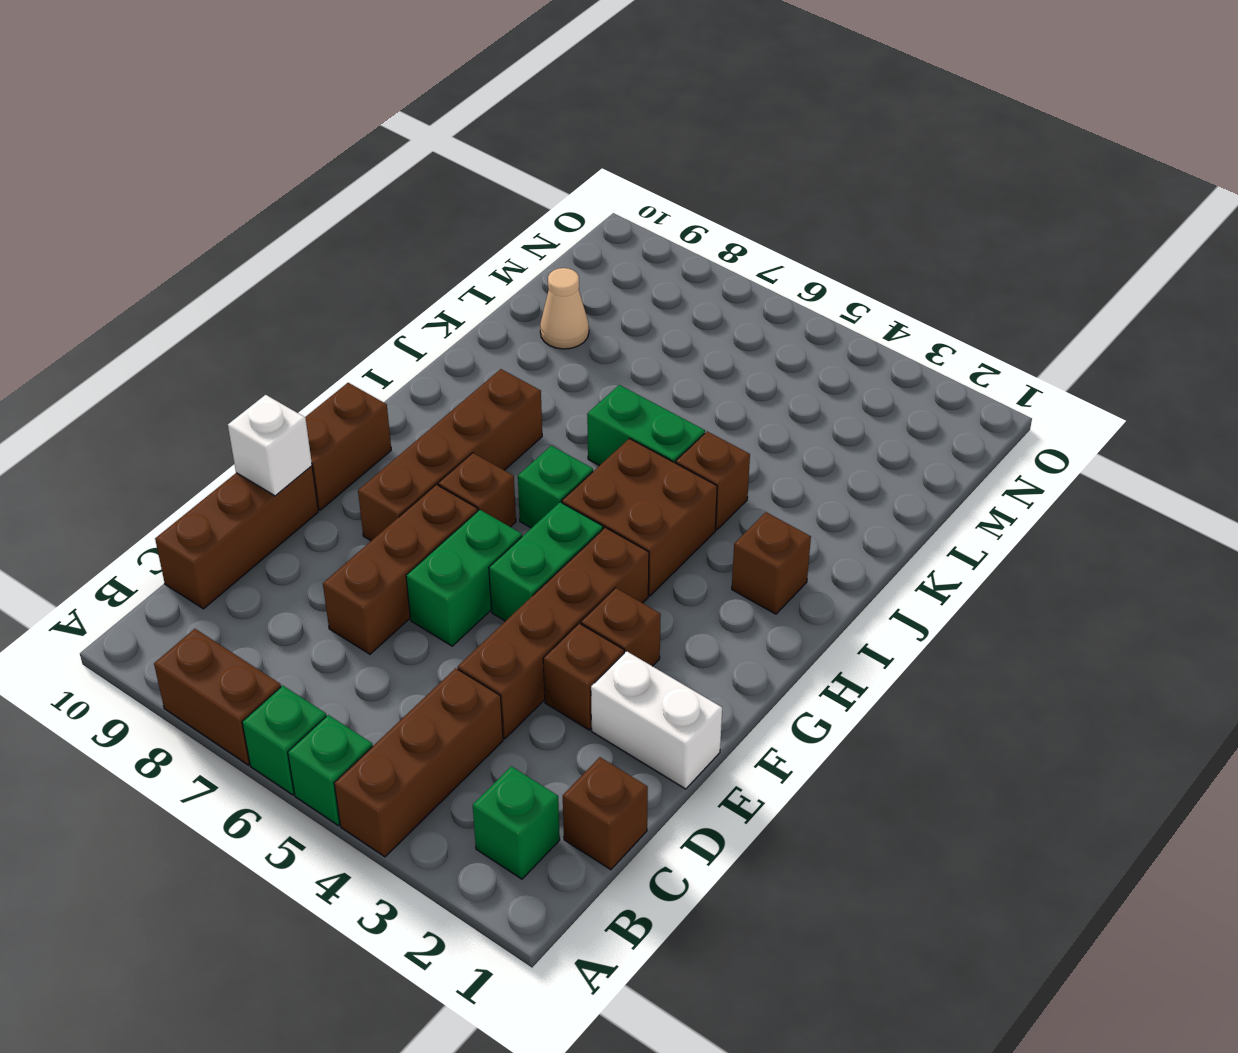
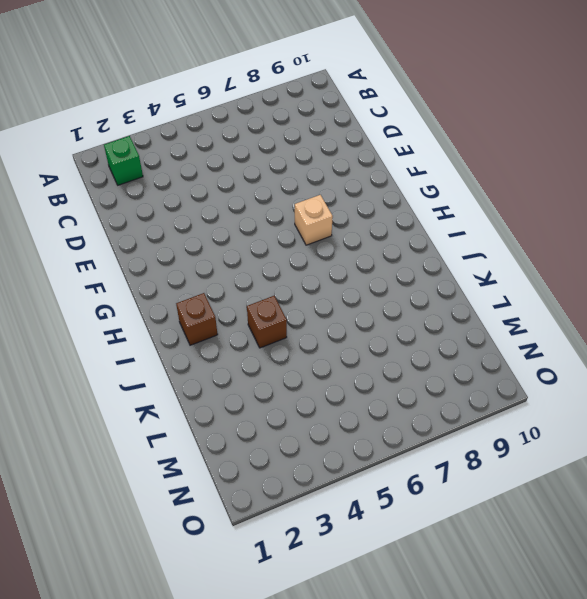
tan brick G7 level 1 -> brown brick G7 level 1
none -> brown brick A4:C4 level 1
none -> green brick A5 level 1
none -> green brick A6 level 1

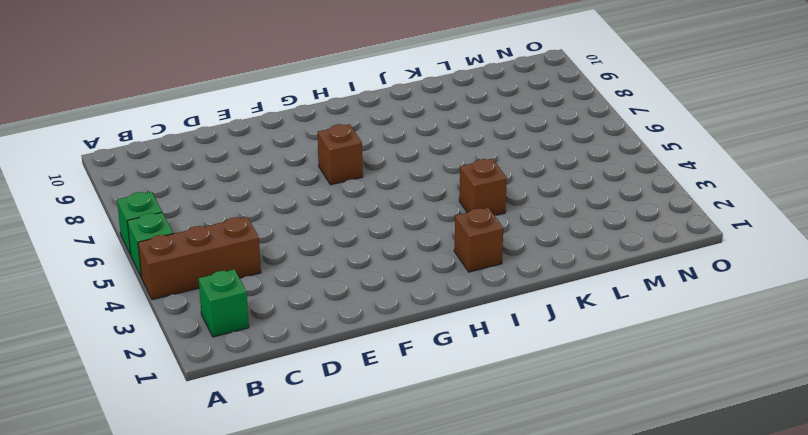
none -> brown brick A7:A8 level 1
none -> brown brick C1 level 1
none -> brown brick C10:E10 level 1

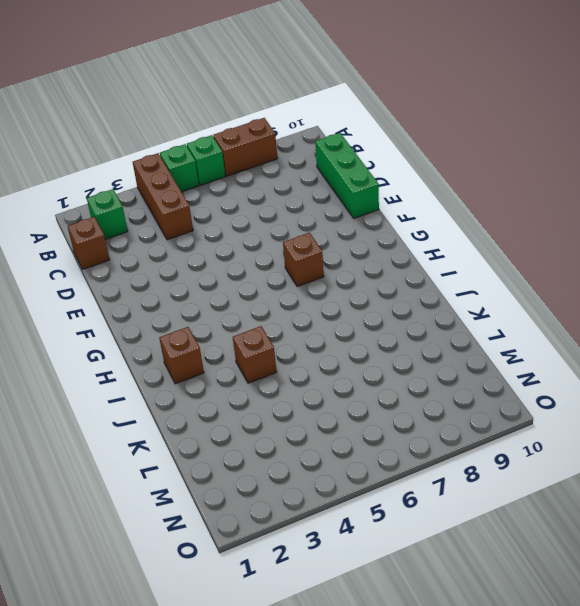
green brick C10:E10 level 1 -> brown brick C10:E10 level 1
none -> brown brick D4:G4 level 1
none -> brown brick D7:F7 level 1
none -> white brick E1:E2 level 1

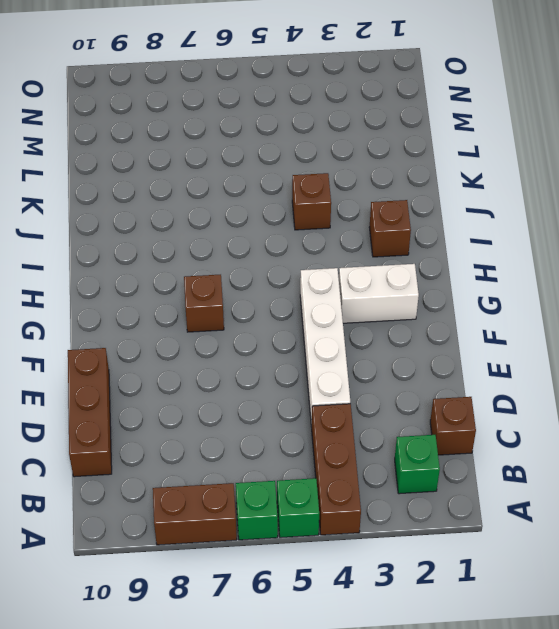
white brick D4:G4 level 1 -> brown brick D4:G4 level 1
white brick G2:G3 level 1 -> white brick E1:E2 level 1
none -> brown brick D7:F7 level 1
none -> brown brick E3 level 1
none -> green brick E6:F6 level 1

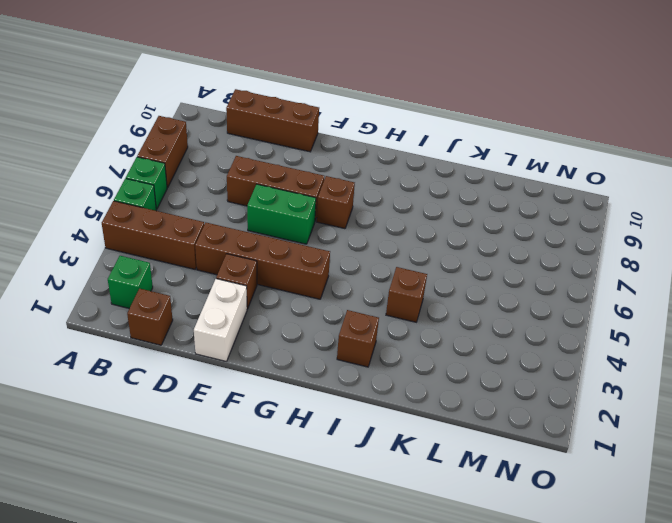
none -> brown brick F3 level 1
none -> green brick F5:G5 level 1
none -> brown brick F8:I8 level 1

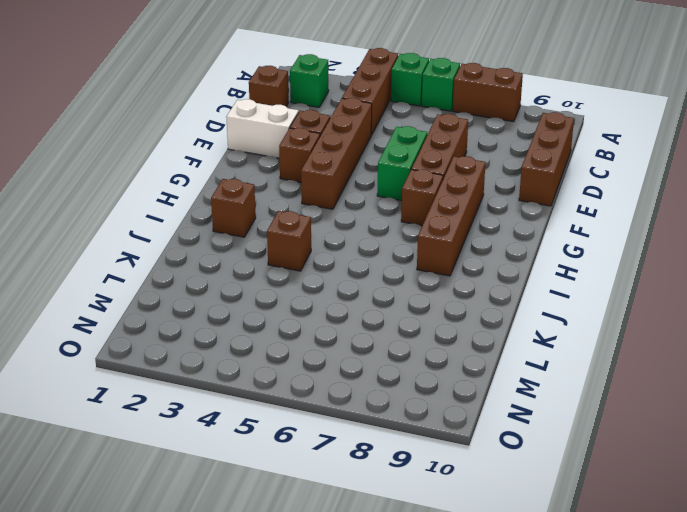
none -> green brick F5:G5 level 1
none -> brown brick F10:G10 level 1
none -> brown brick H4:I5 level 1

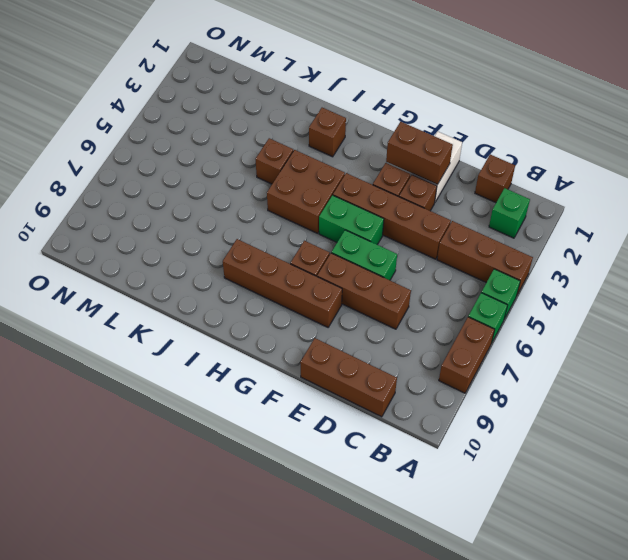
brown brick E2:F2 level 2 -> brown brick F10:G10 level 1
none -> green brick H6 level 1
none -> green brick J5:J6 level 1
none -> tan cone L9 level 1

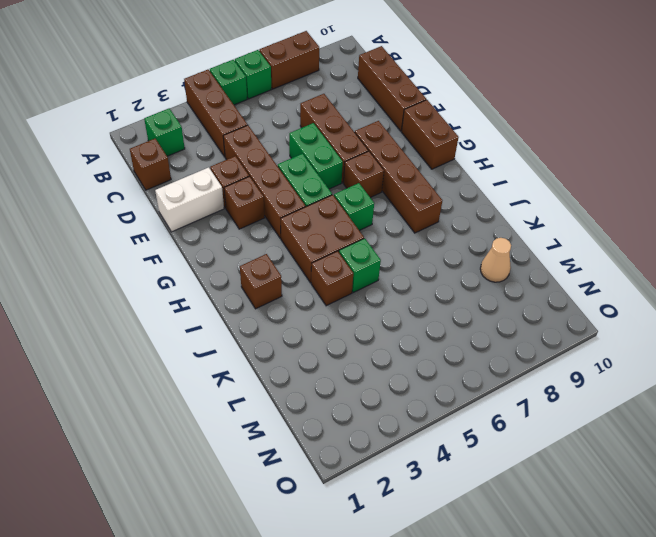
green brick J5 level 1 -> green brick J5:J6 level 1
none -> white brick E10 level 2

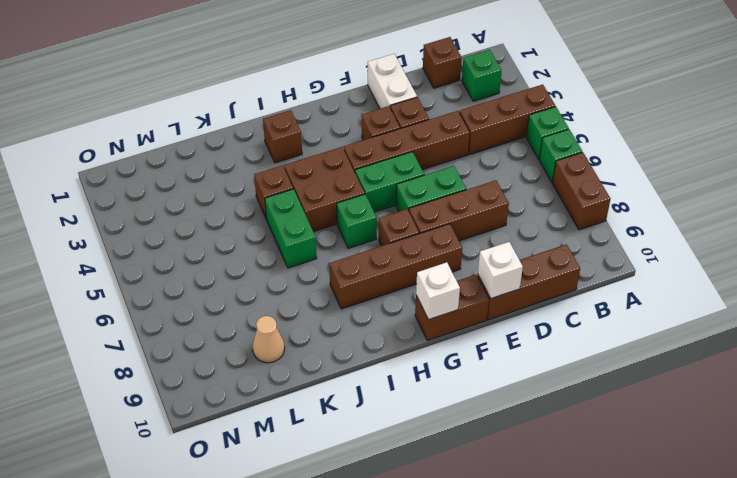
white brick G10 level 2 -> none

